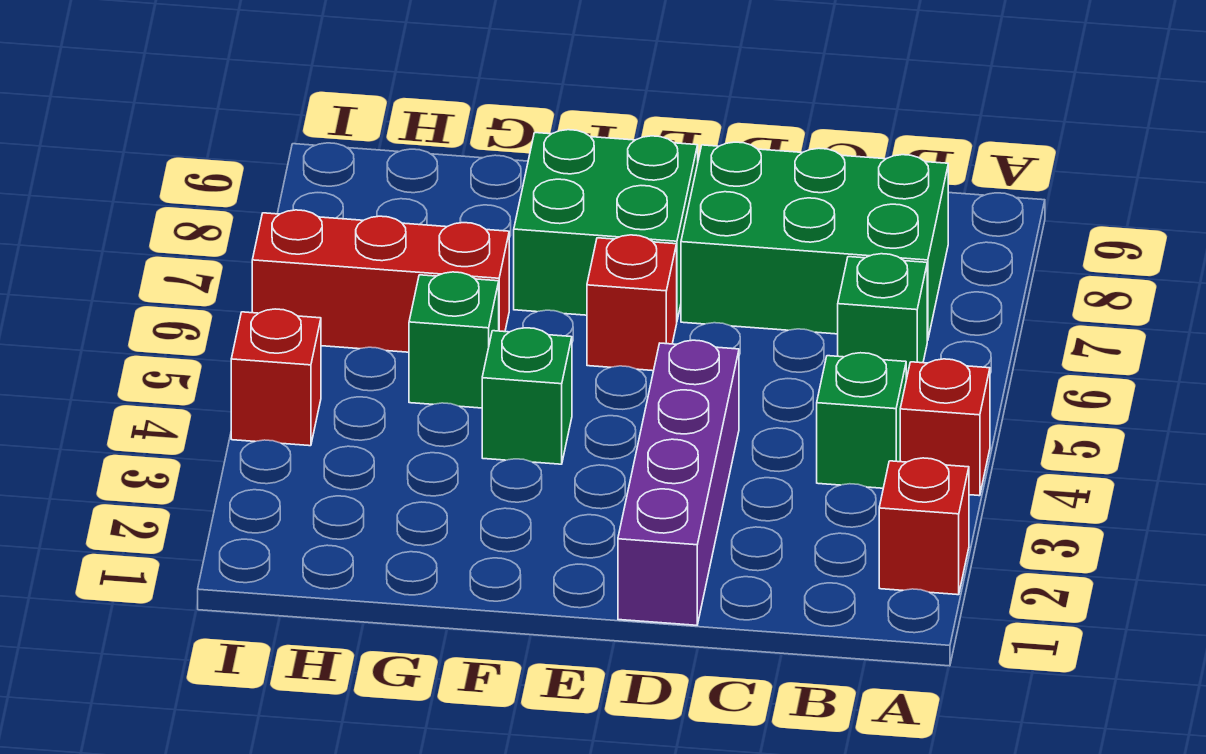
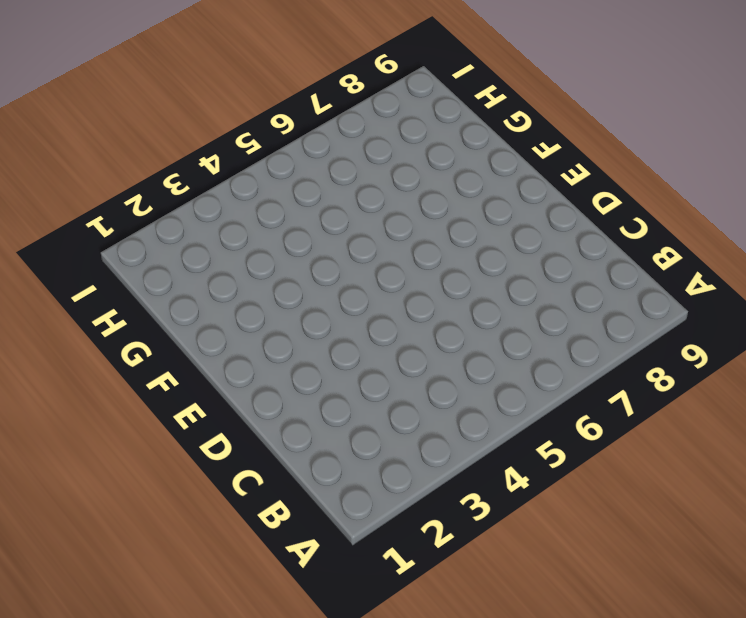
none -> red brick A2 level 1
none -> red brick A4 level 1
none -> green brick B4 level 1

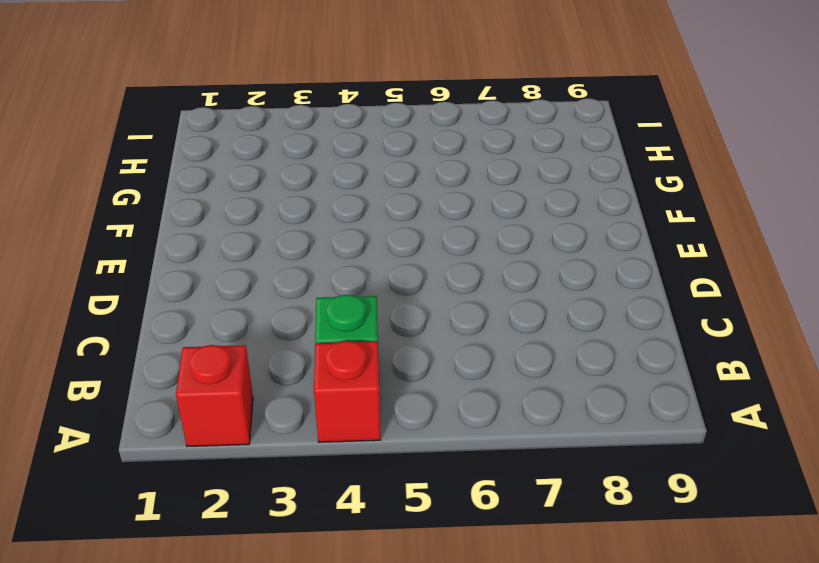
none -> green brick B6 level 1
none -> green brick B7:D8 level 1
none -> purple brick D1:D4 level 1

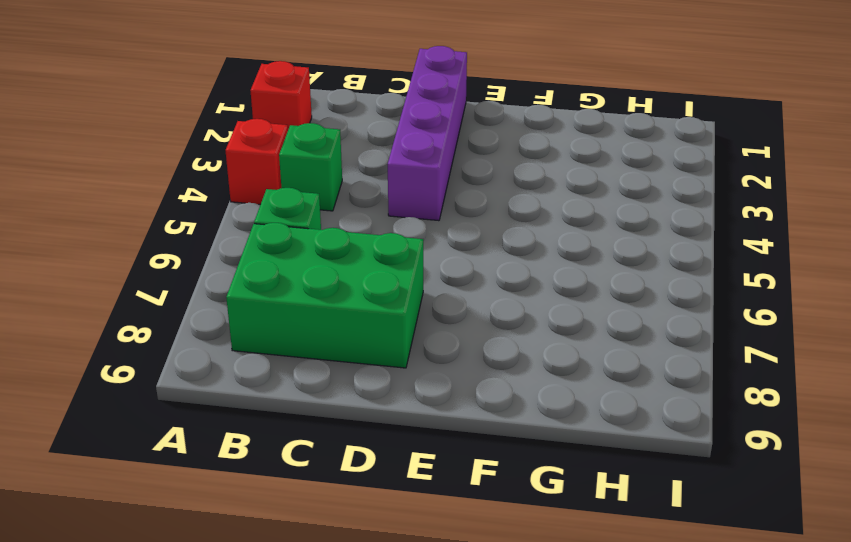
none -> red brick E6 level 1
none -> green brick E7:F8 level 1
none -> green brick F4 level 1

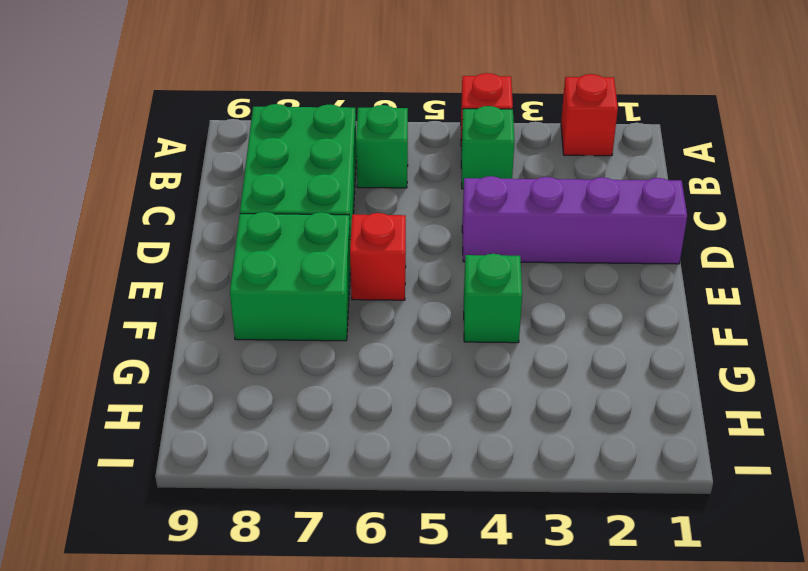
none -> green brick G5 level 1
none -> red brick G6:I6 level 1
none -> red brick I4 level 1

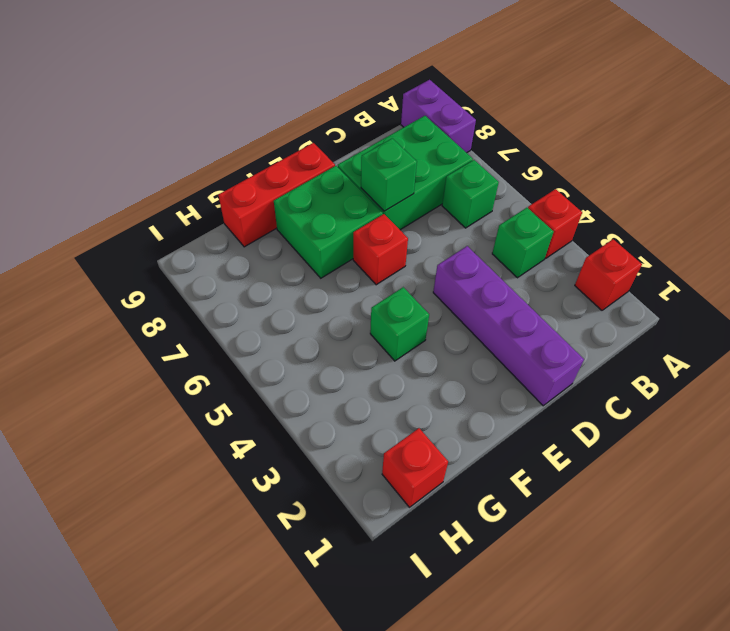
purple brick A8:A9 level 1 -> none
green brick D7 level 2 -> green brick G5 level 1
red brick E9:G9 level 1 -> red brick G6:I6 level 1
red brick H1 level 1 -> red brick I4 level 1

